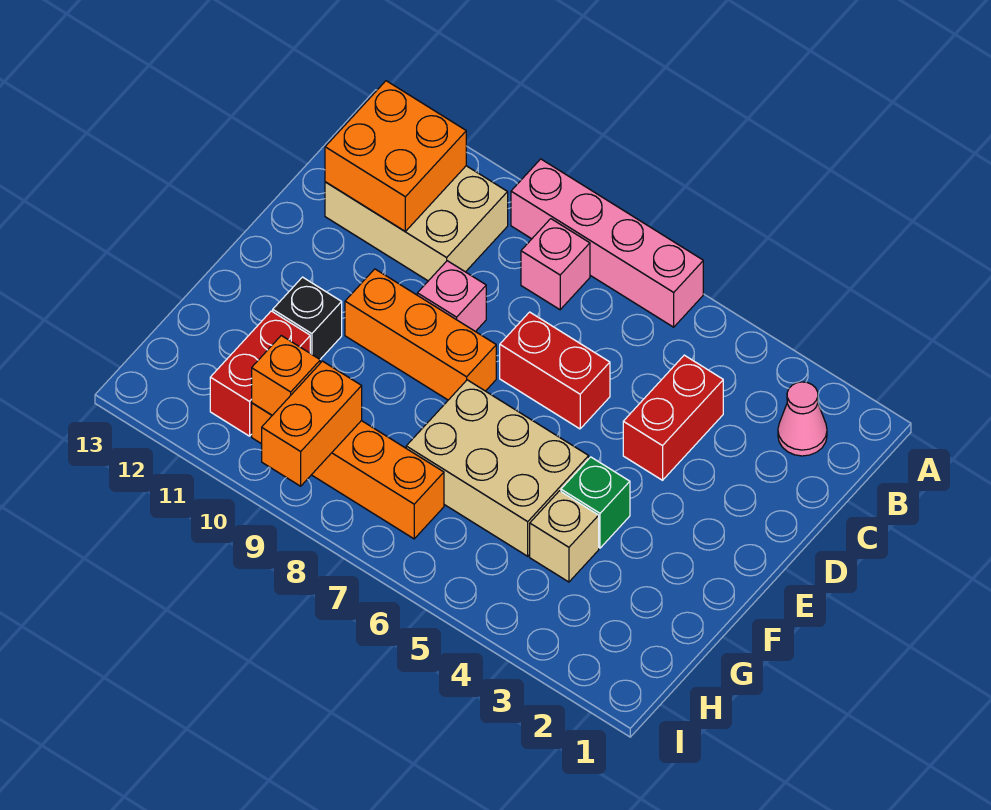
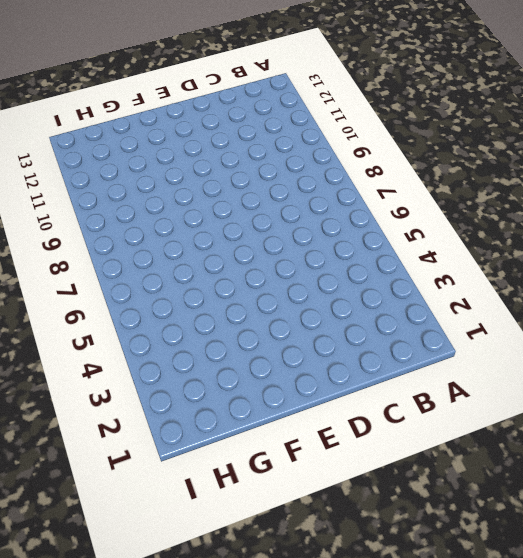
none -> pink brick A6:A9 level 1
none -> pink cone B2 level 1
none -> pink brick B8 level 1

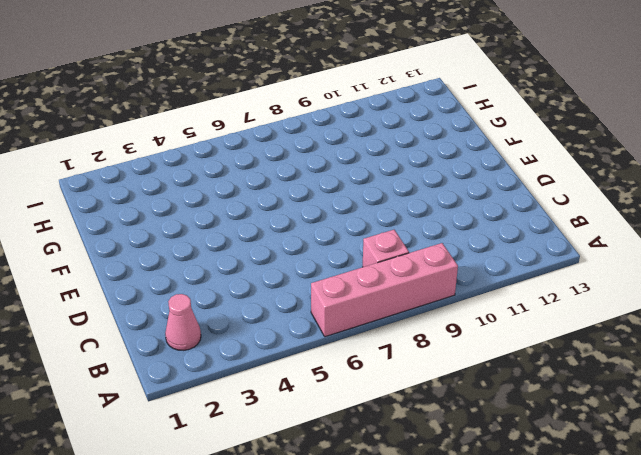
none -> tan brick B10:C12 level 1
none -> red brick C4:D4 level 1
none -> red brick D6:D7 level 1

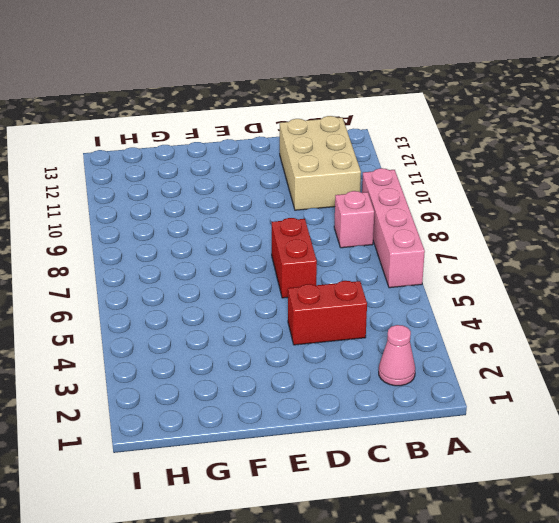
none -> pink brick D9 level 1
none -> orange brick E8:E10 level 1
none -> green brick F4 level 1

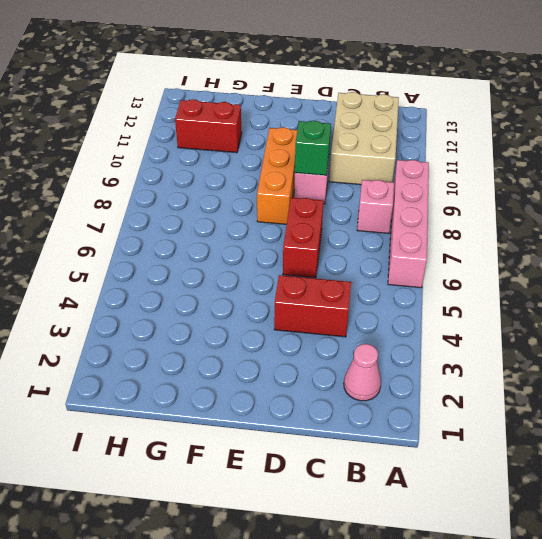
green brick D9 level 2 -> green brick F4 level 1
none -> tan brick F5:G7 level 1
none -> black brick F11 level 1
none -> tan brick G4 level 1

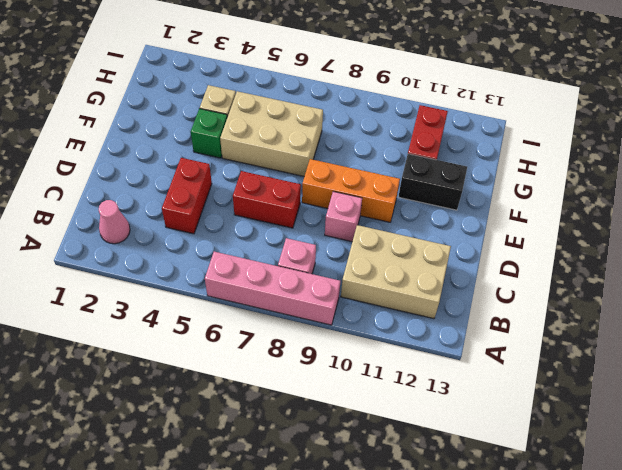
black brick F11:F12 level 1 -> black brick F11 level 1
none -> orange brick H7:H10 level 1
none -> orange brick B11:C12 level 2
none -> orange brick H9:I9 level 2

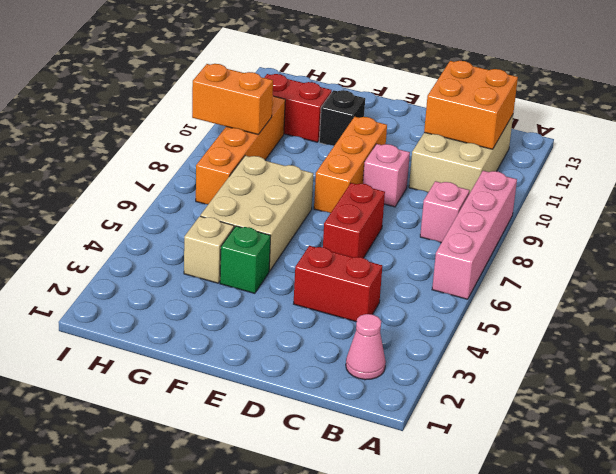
none -> orange brick H10 level 2

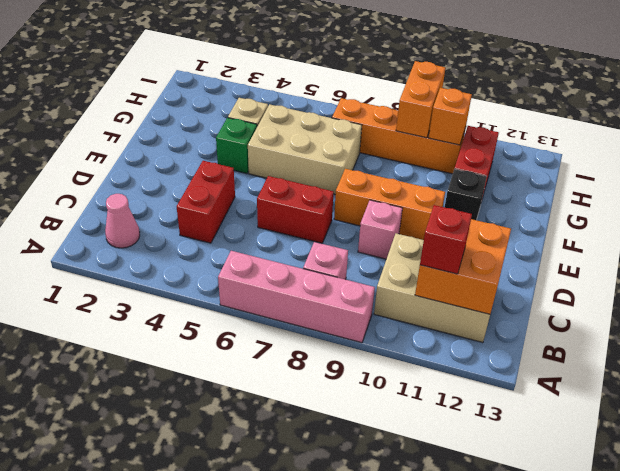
red brick B11 level 3 -> none

